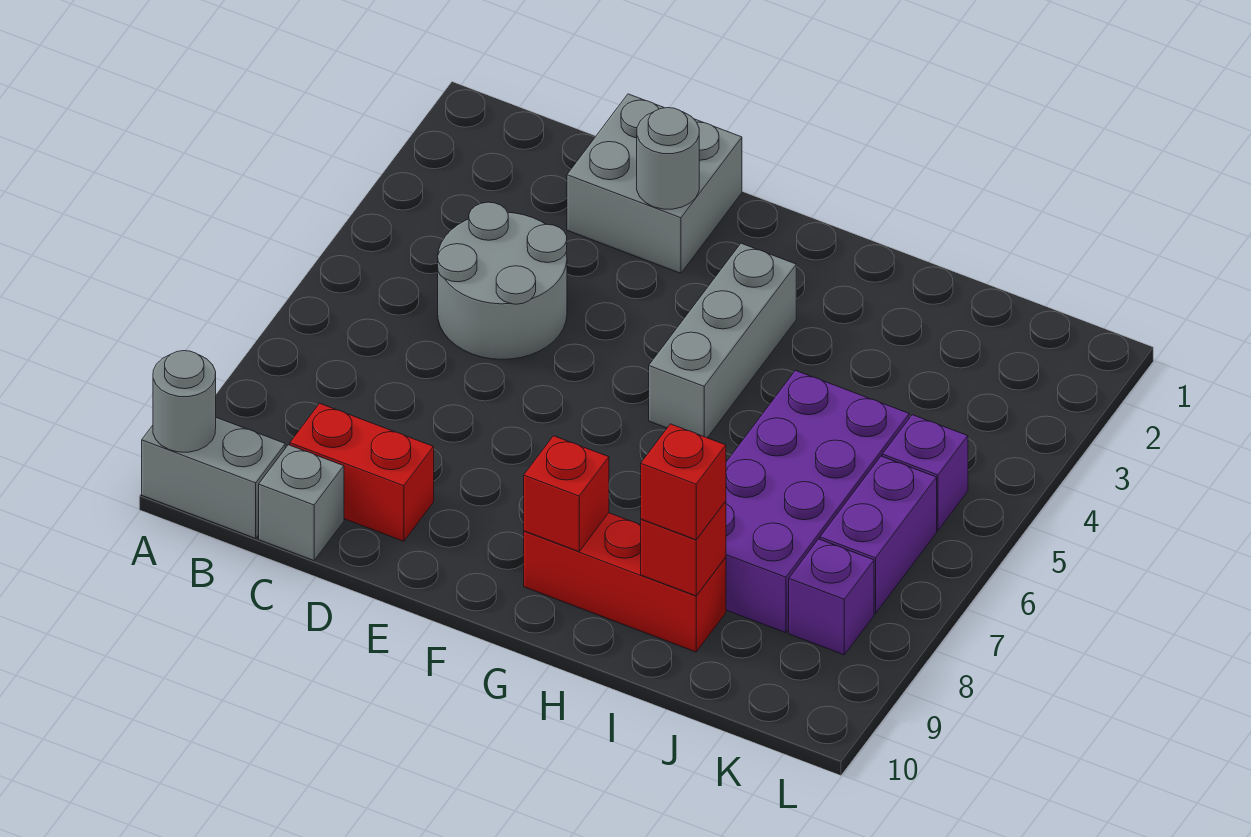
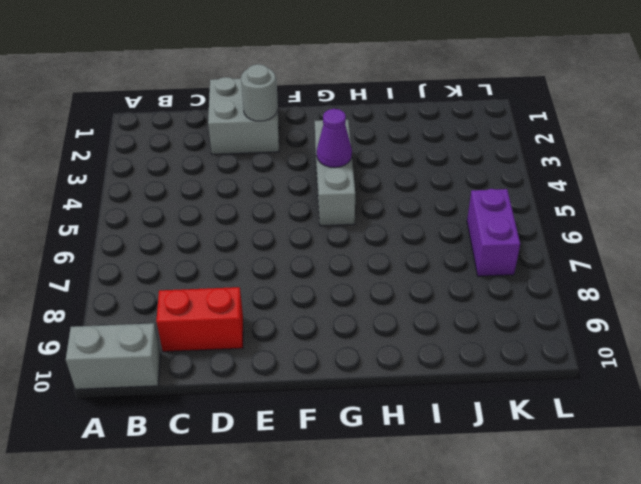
purple cone G4 level 2 -> none
none -> grey round brick C4:D5 level 1
none -> grey brick C10 level 1
none -> red brick G9:I9 level 1

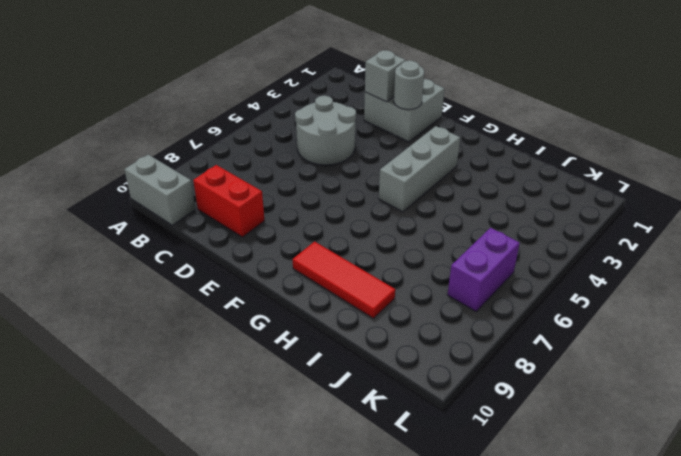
grey brick D2 level 2 -> grey brick C10 level 1
red tile G9:I9 level 1 -> red brick G9:I9 level 1
none -> purple brick I5:J8 level 1
none -> purple brick K5 level 1
none -> purple brick K8 level 1

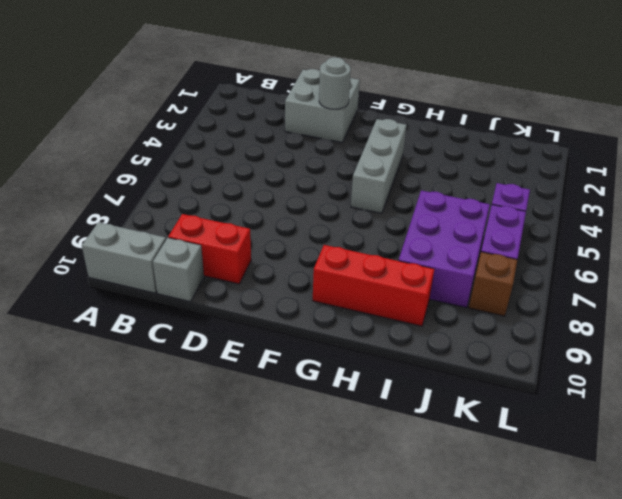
purple brick I6:J8 level 1 -> purple brick I5:J8 level 1
brown brick K8 level 1 -> purple brick K8 level 1
none -> grey round brick C4:D5 level 1
none -> grey round brick A10 level 2
none -> red brick G9 level 2

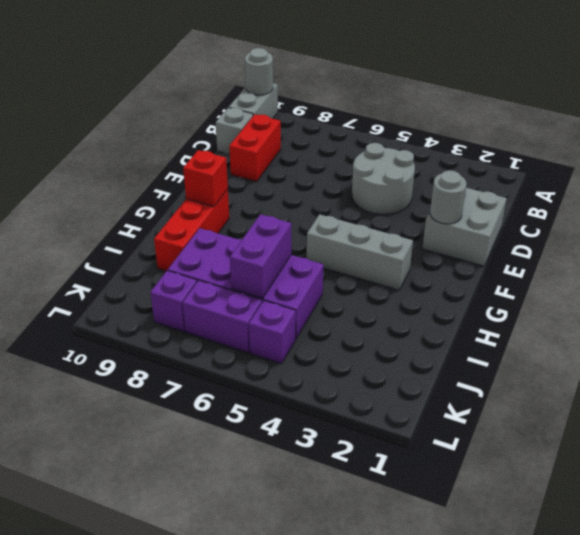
purple brick I6:J6 level 2 -> none
none -> red brick I9 level 2
none -> red brick I9 level 3

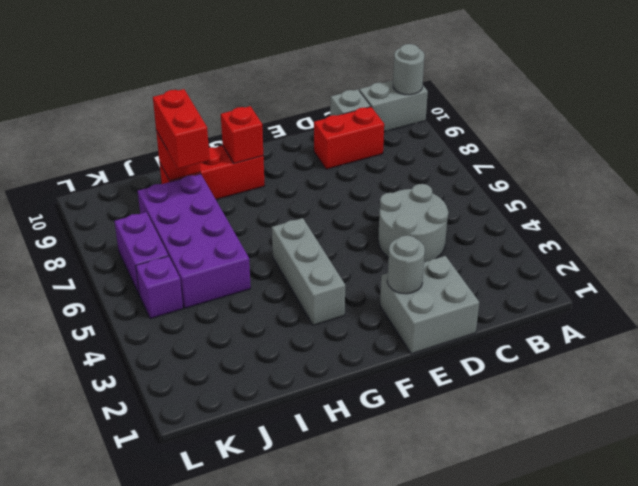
red brick I8:I9 level 3 -> red brick I9 level 3
none -> purple brick K8 level 1

